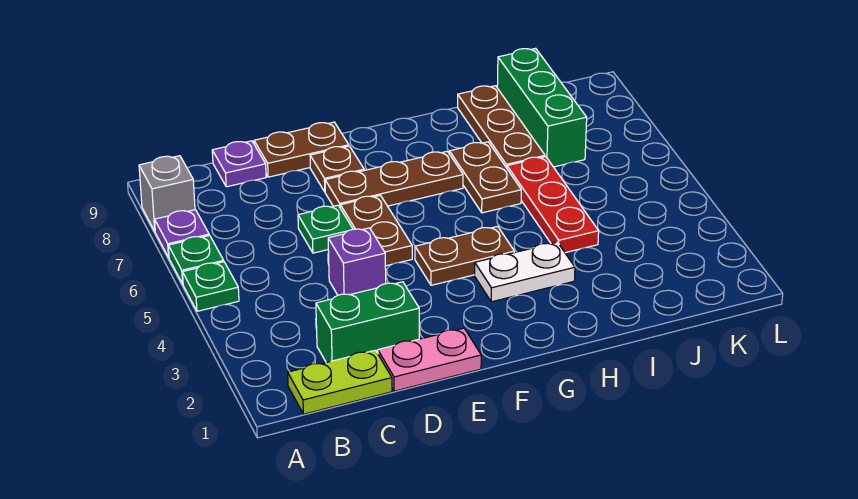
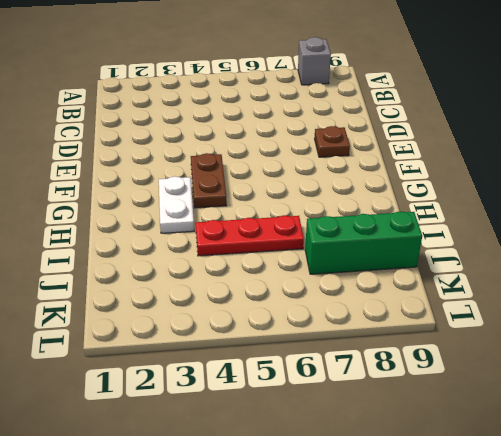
none -> green plate A5 level 1
none -> green plate A6 level 1
none -> purple plate A7 level 1

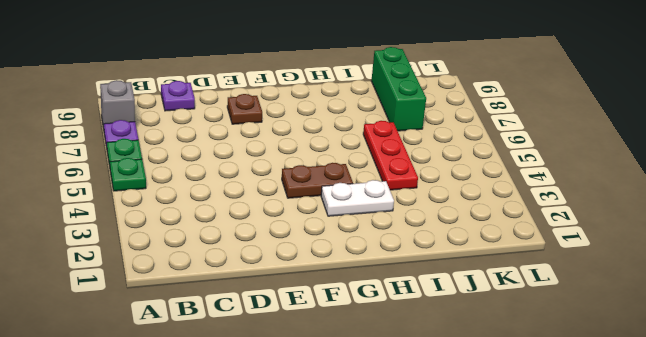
none -> lime plate B1:C1 level 1
none -> green brick C2:D2 level 1
none -> pink plate D1:E1 level 1

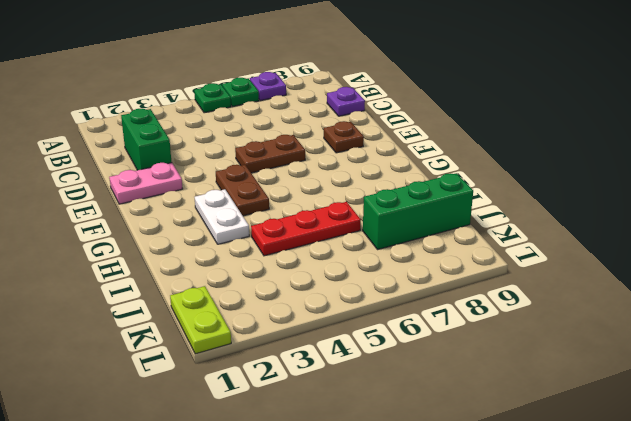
pink plate E1:E2 level 1 -> pink plate D1:E1 level 1
lime plate K1:L1 level 1 -> lime plate B1:C1 level 1
none -> grey brick A8 level 1
none -> purple brick D4 level 1
none -> green plate D6 level 1

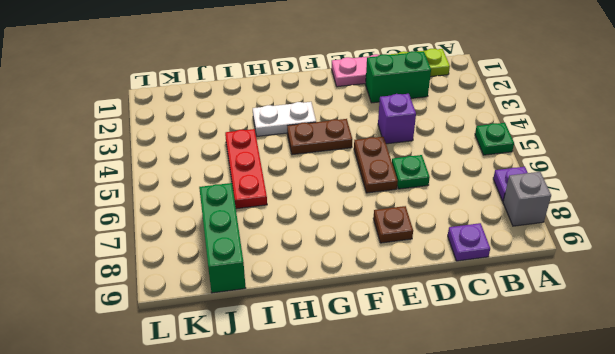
none -> green plate A6 level 1
none -> brown plate D9:E9 level 1
none -> brown plate E7:G7 level 1

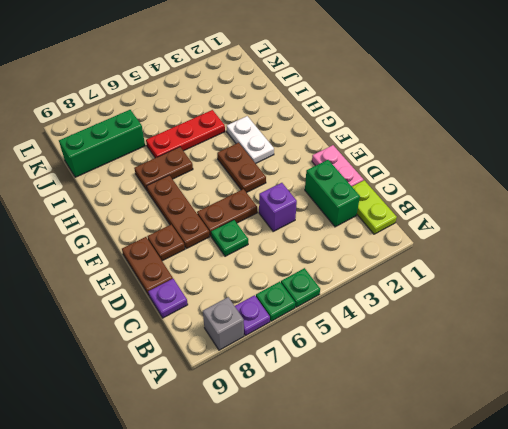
none -> brown plate I7:I9 level 1

